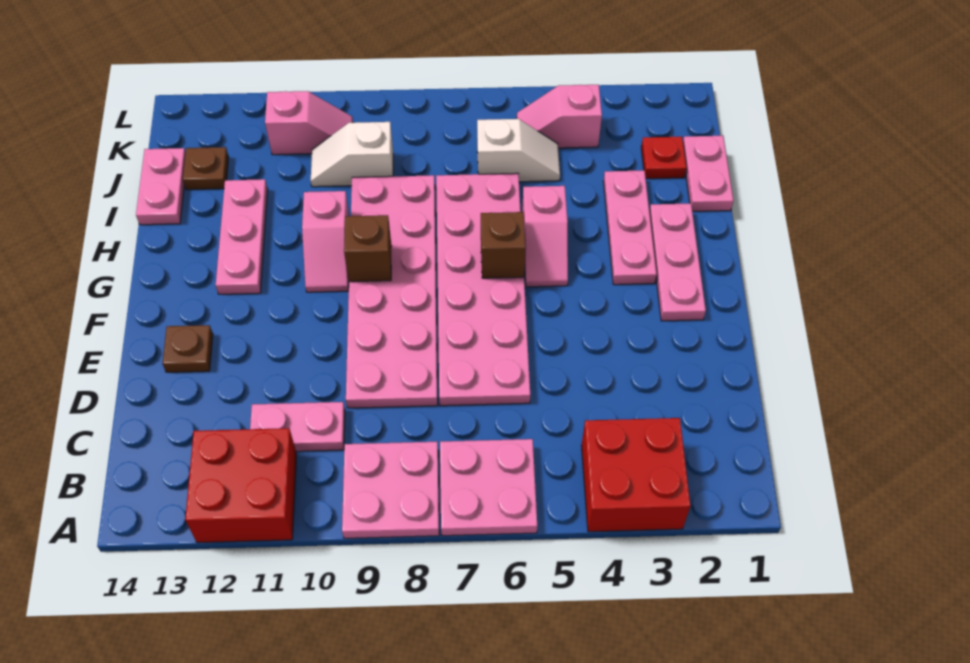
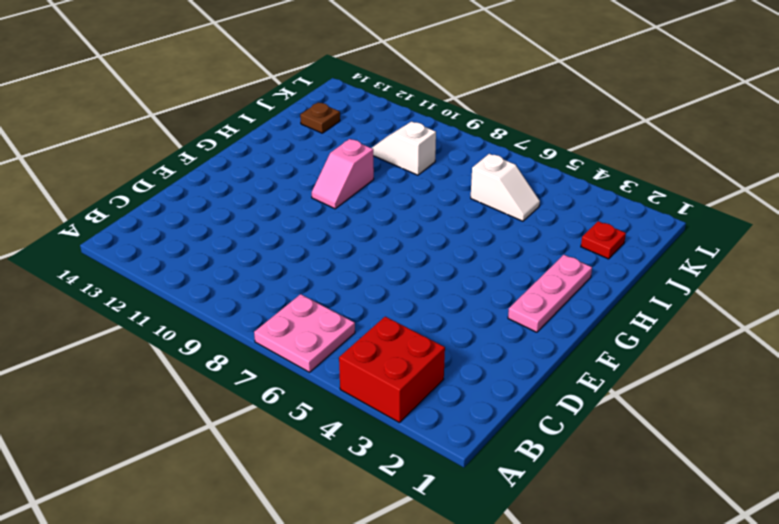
none -> pink plate A8:B9 level 1
none -> red brick A11:B12 level 1
none -> pink plate C10:C11 level 1

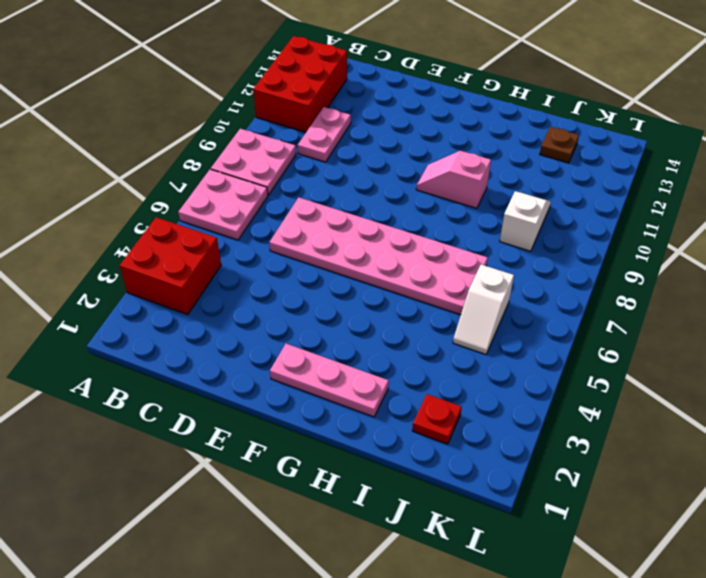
red brick A11:B13 level 1 -> red brick A11:B12 level 1
none -> pink plate D8:I9 level 1
none -> brown plate E13 level 1
none -> pink plate G3:I3 level 1

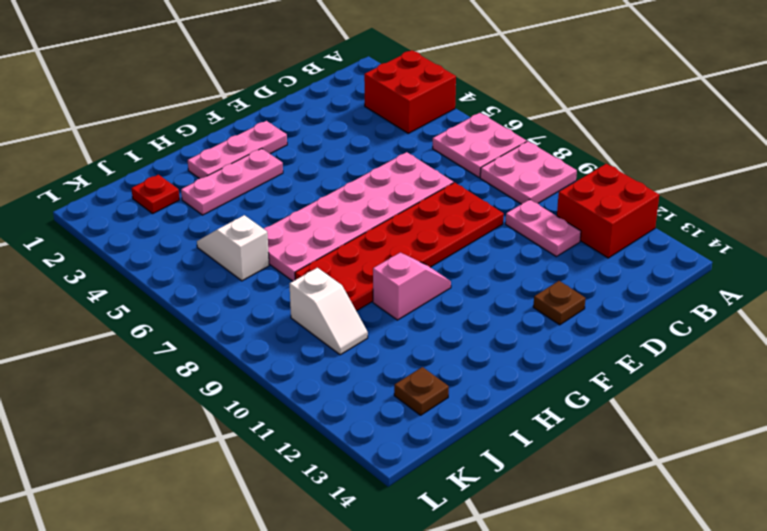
red plate D8:I9 level 1 -> pink plate D8:I9 level 1
none -> pink slope G5:H5 level 1 top H
none -> pink plate G12:I12 level 1
none -> pink plate I1:J1 level 1

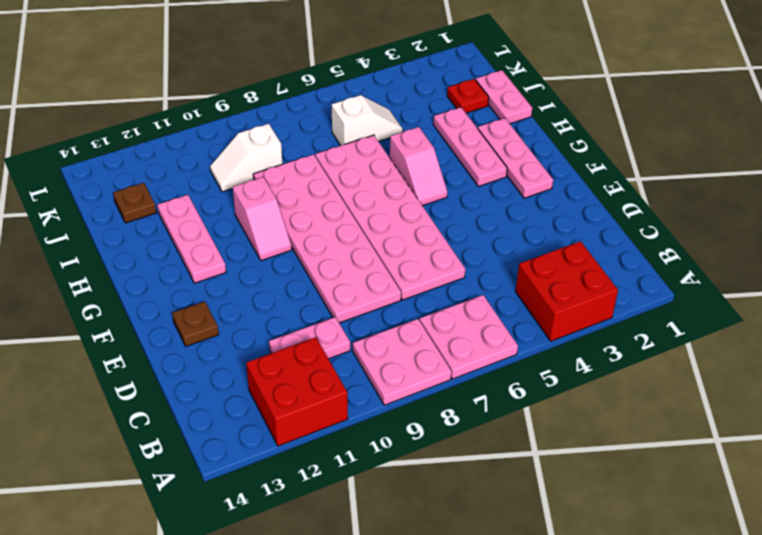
none -> pink plate I14:J14 level 1
none -> pink slope K4:K5 level 1 top 4
none -> pink slope K10:K11 level 1 top 11

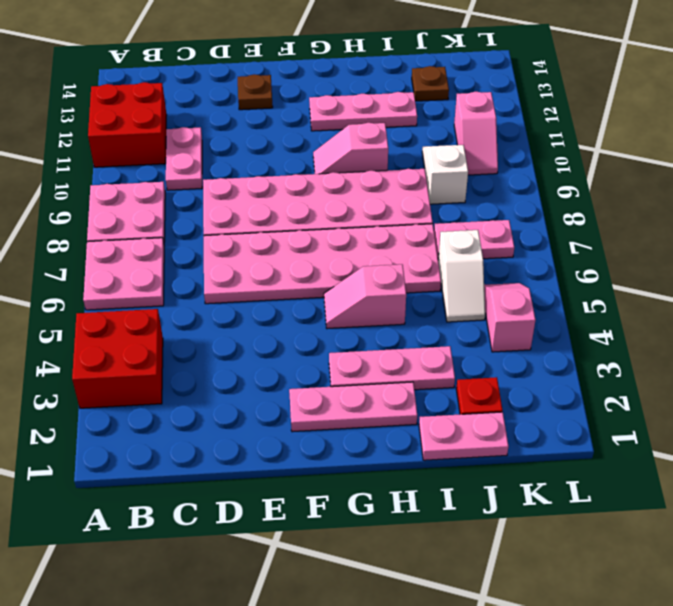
pink plate J7:K7 level 1 -> pink plate I14:J14 level 1
none -> brown brick G6 level 2
none -> brown brick G9 level 2

